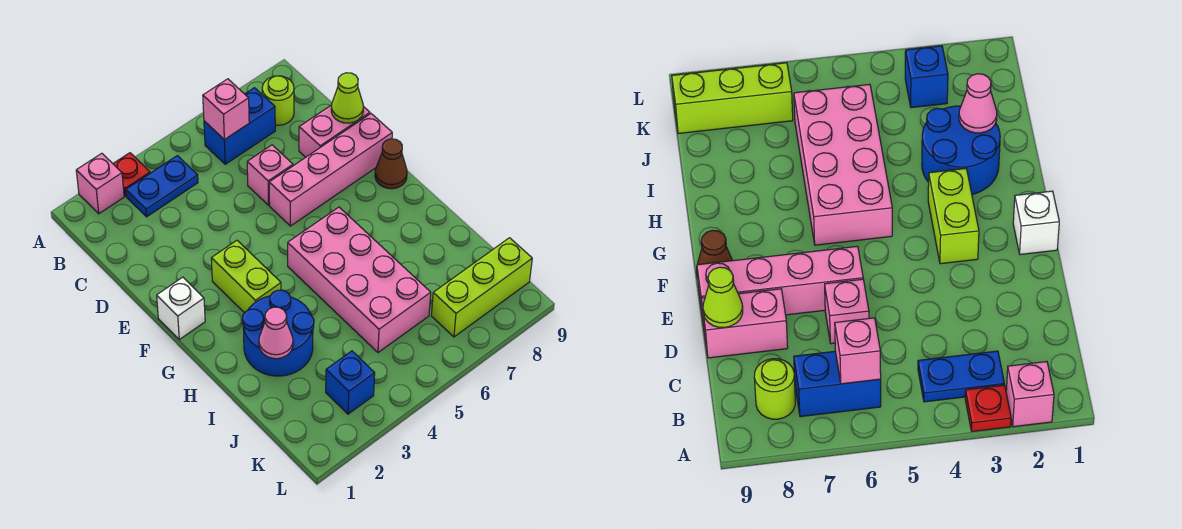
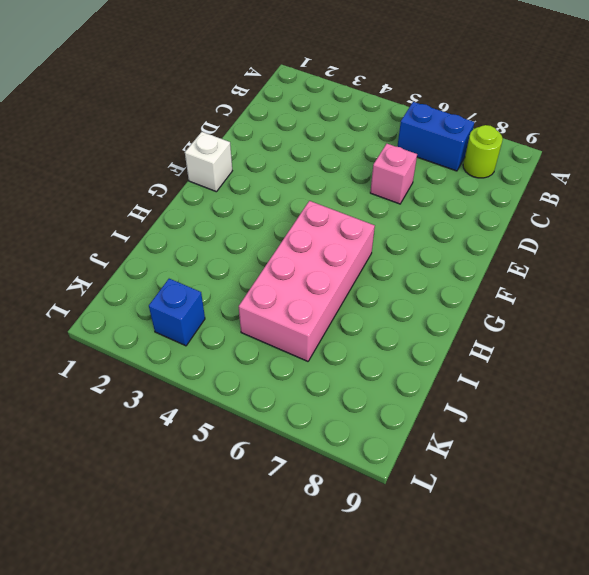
none -> pink brick A2 level 1
none -> red plate A3 level 1
none -> blue plate B3:B4 level 1

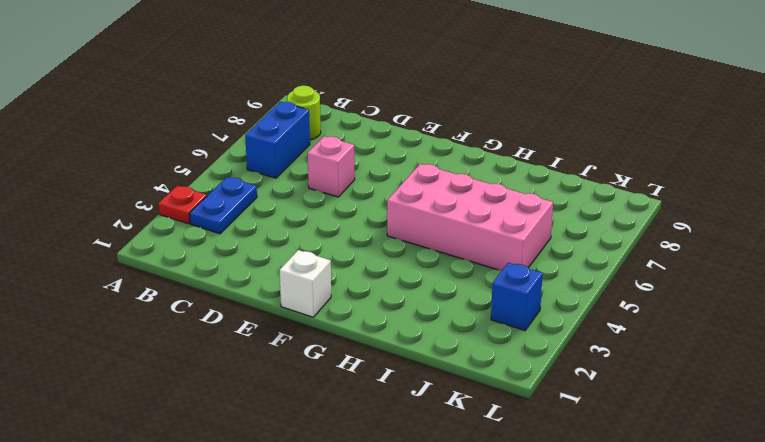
none -> pink brick A2 level 1
none -> pink brick D8:D9 level 1
none -> pink brick E6:E9 level 1

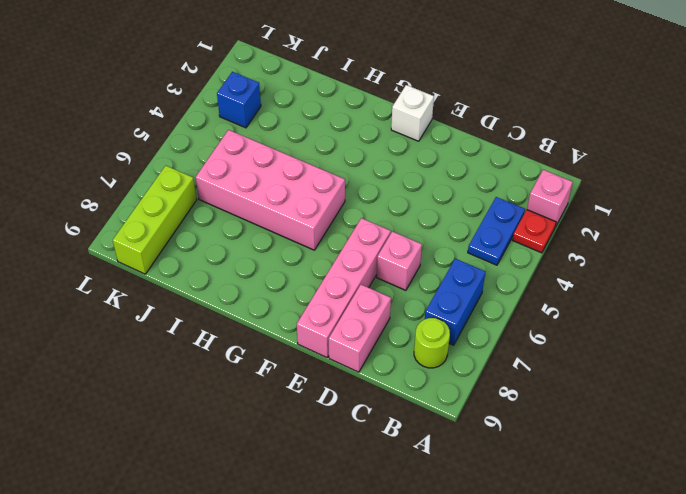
none -> lime brick F3:G3 level 1
none -> brown cone F9 level 1
none -> blue round brick H2:I3 level 1

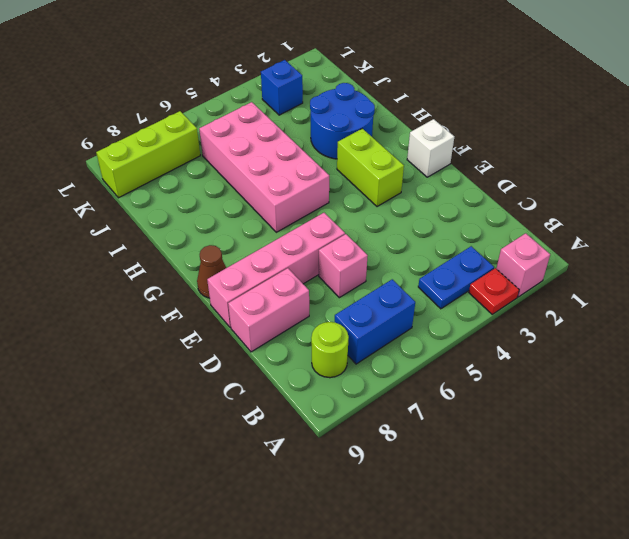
none -> pink brick B6 level 2
none -> lime cone D9 level 2
none -> pink cone I2 level 2

